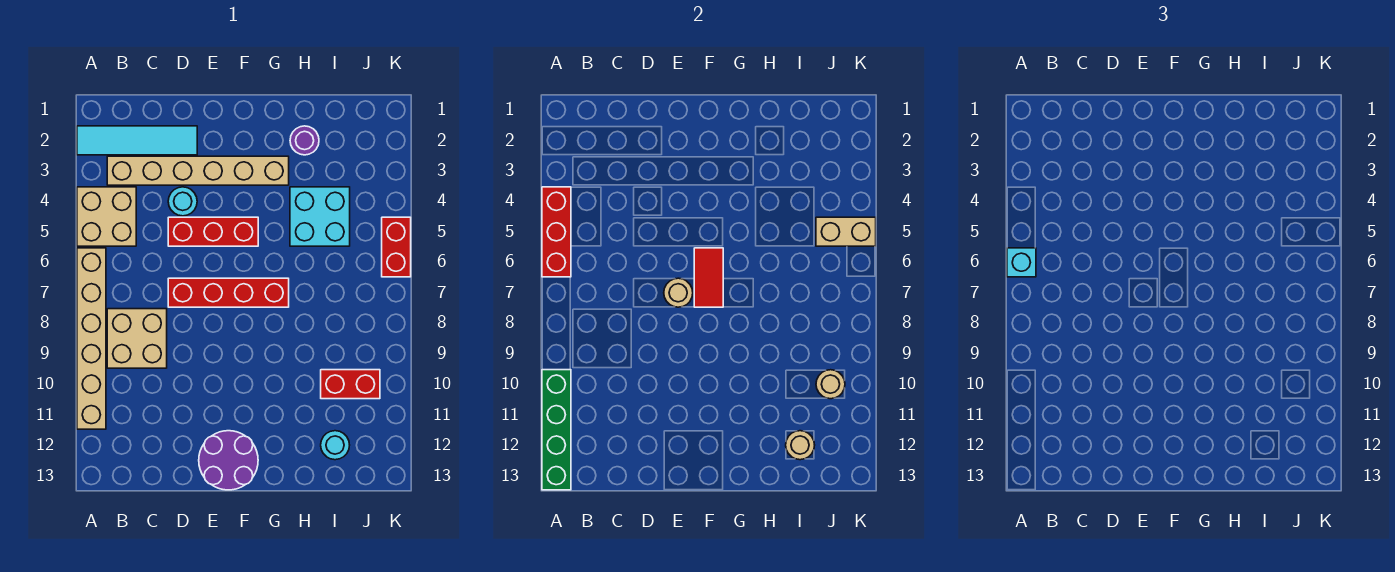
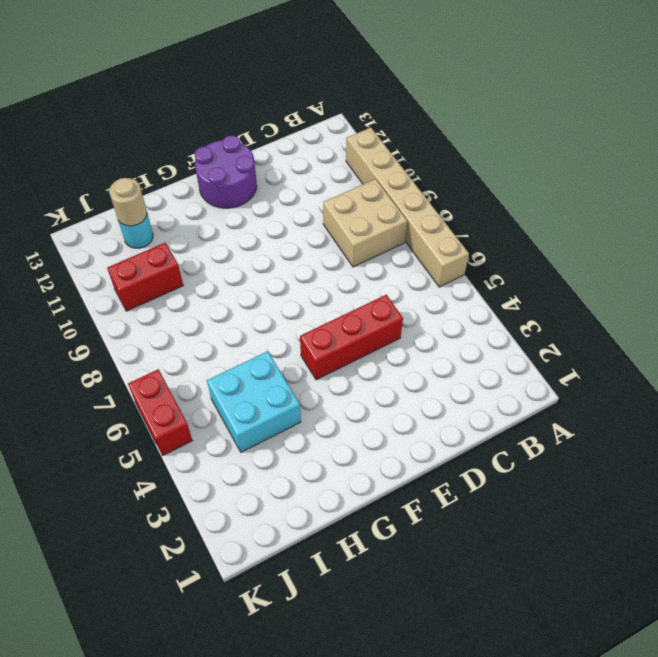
none -> cyan tile A2:D2 level 1
none -> tan brick A4:B5 level 1
none -> tan brick B3:G3 level 1

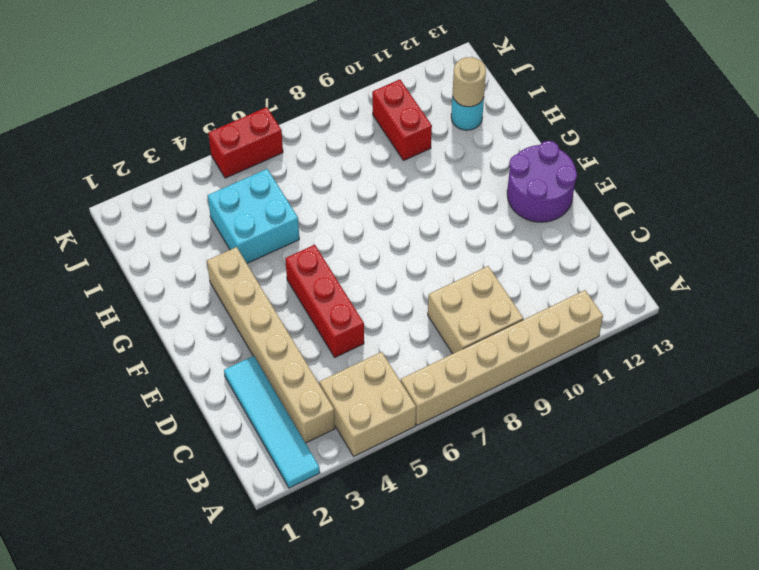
none -> cyan round brick D4 level 1
none -> red brick D7:G7 level 1
none -> purple round brick H2 level 1

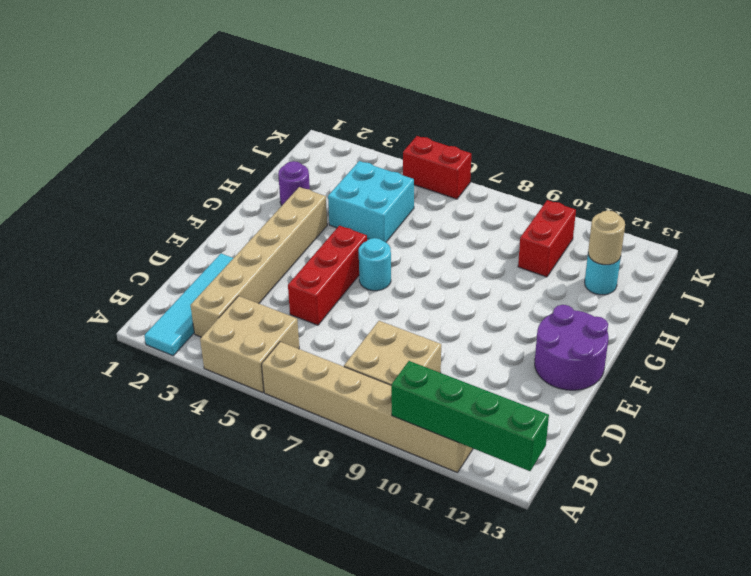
cyan round brick F6 level 1 -> cyan round brick D4 level 1
none -> red brick D7:G7 level 1
none -> red brick A4:A6 level 2
none -> tan round brick E7 level 2

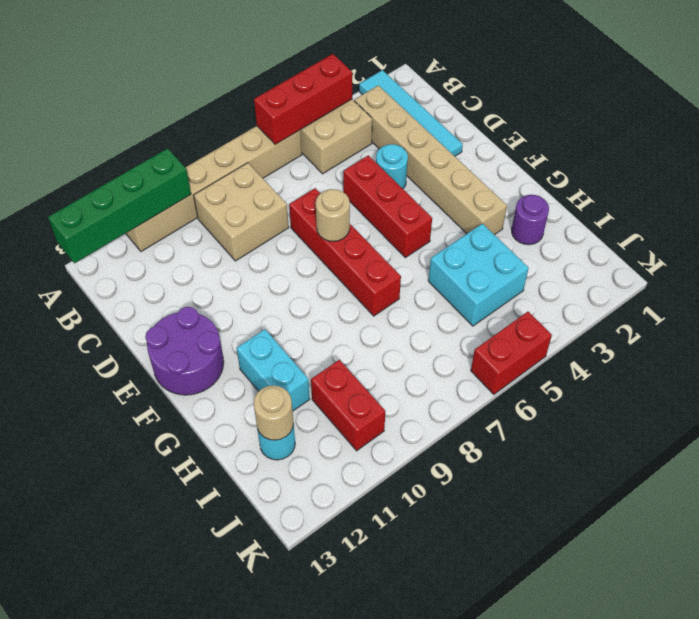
cyan brick G11:H11 level 1 -> none
none -> red tile F6:F7 level 2
none -> tan brick J5:K5 level 2
none -> tan round brick J10 level 2

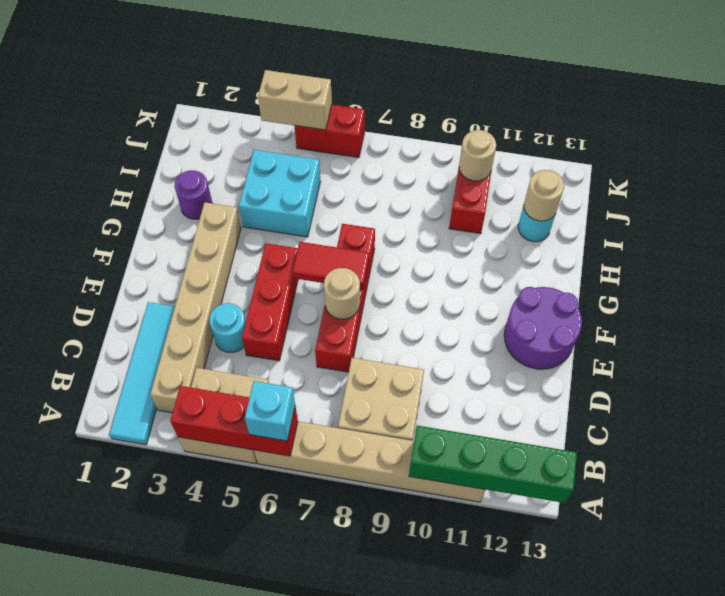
tan brick K4:K5 level 2 -> tan brick J5:K5 level 2

